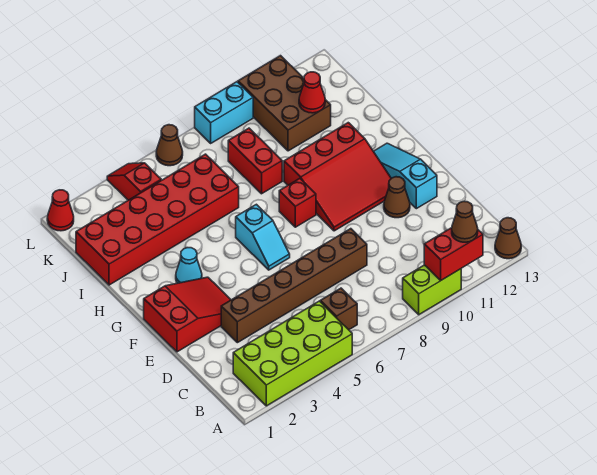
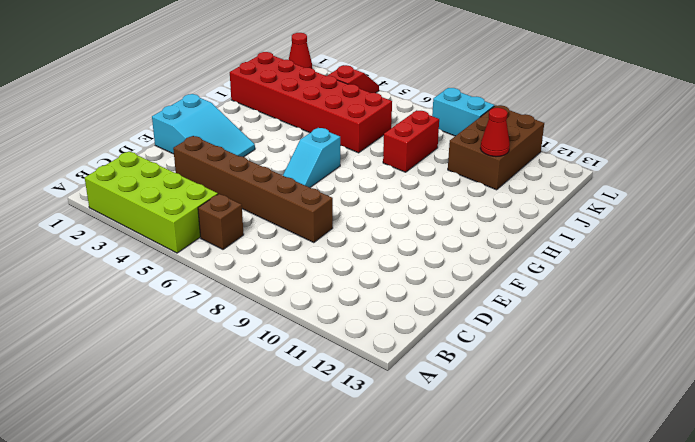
cyan slope E1:F3 level 1 top 1 -> red slope E1:F3 level 1 top 1
none -> lime brick A9:A10 level 1
none -> brown cone A13 level 1
none -> brown cone E11 level 1

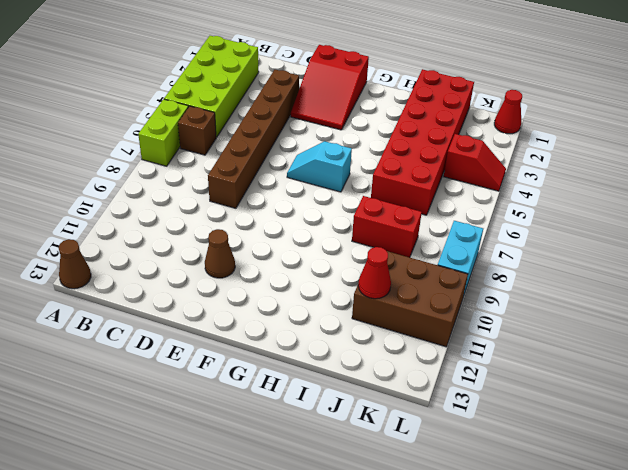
lime brick A6:A7 level 1 -> lime brick A9:A10 level 1
none -> cyan slope E12:G12 level 1 top E
none -> red slope F9:H11 level 1 top H
none -> cyan cone G3 level 1

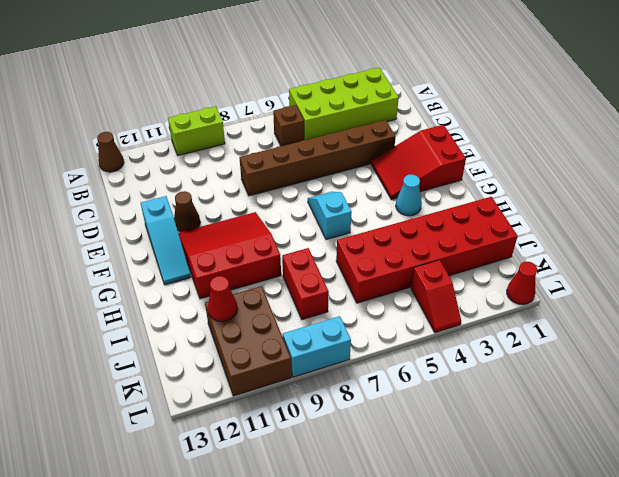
none -> red brick G8 level 1
none -> brown cone L6 level 1
none -> red brick A10:A11 level 2

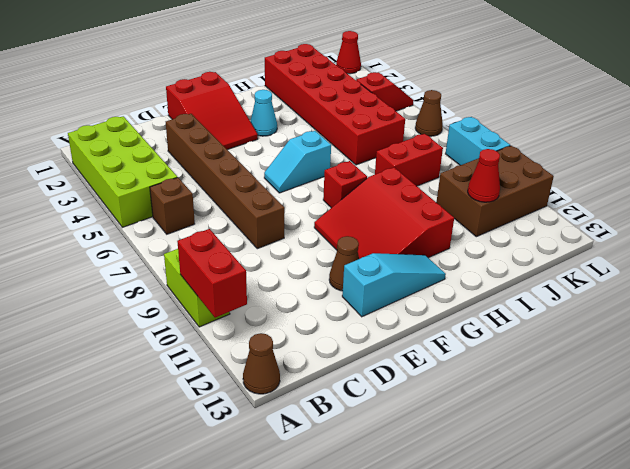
none -> brown cone A11 level 3

